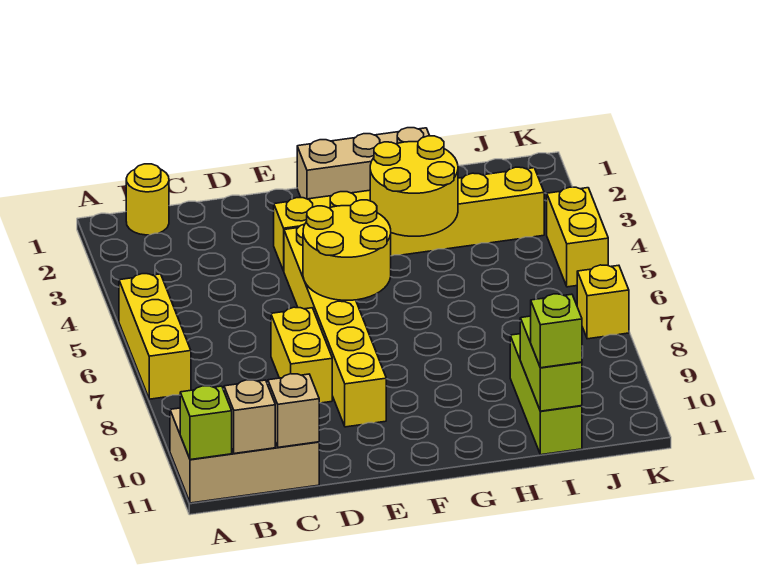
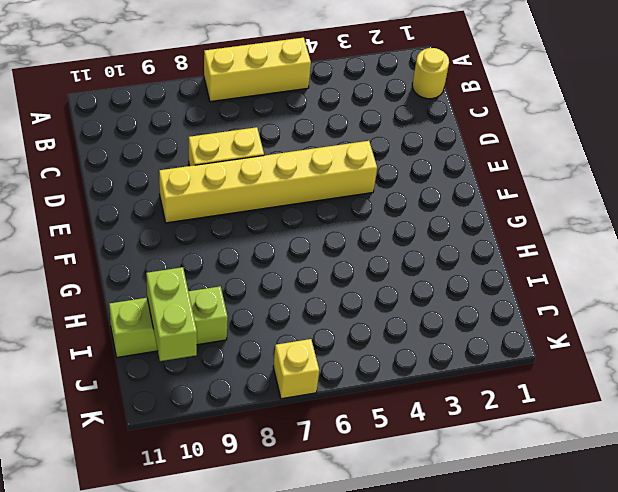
lime brick I10:J10 level 2 -> lime brick I10:I11 level 2
none -> tan brick A10:C11 level 1
none -> yellow brick E3:J3 level 1
none -> tan brick F1:H1 level 1

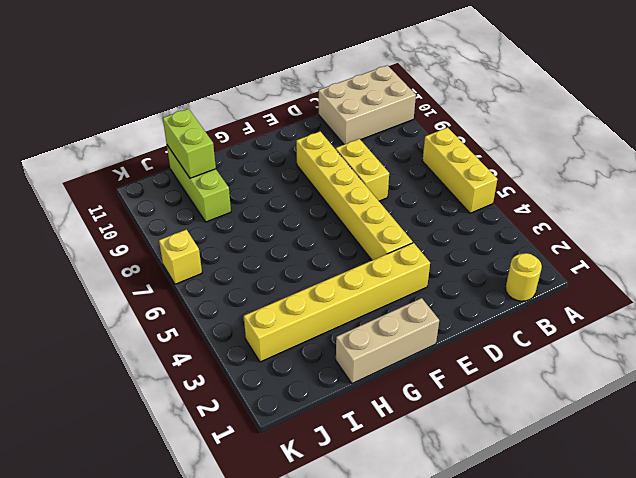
none -> yellow brick K4:K5 level 1
none -> lime brick A11 level 2
none -> tan brick B11 level 2

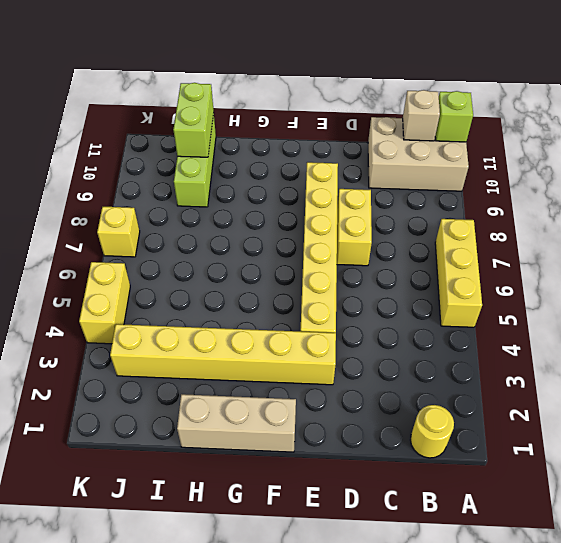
none -> tan brick C11 level 2
none -> yellow round brick E5:F6 level 2
none -> yellow round brick G3:H4 level 2

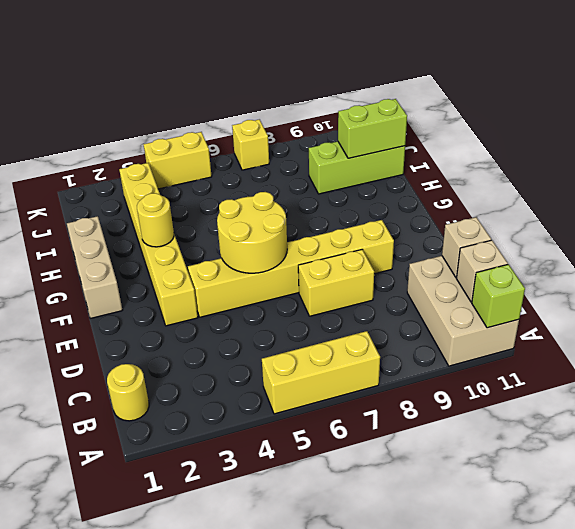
yellow round brick G3 level 2 -> yellow round brick G3:H4 level 2
none -> lime brick I11 level 3

